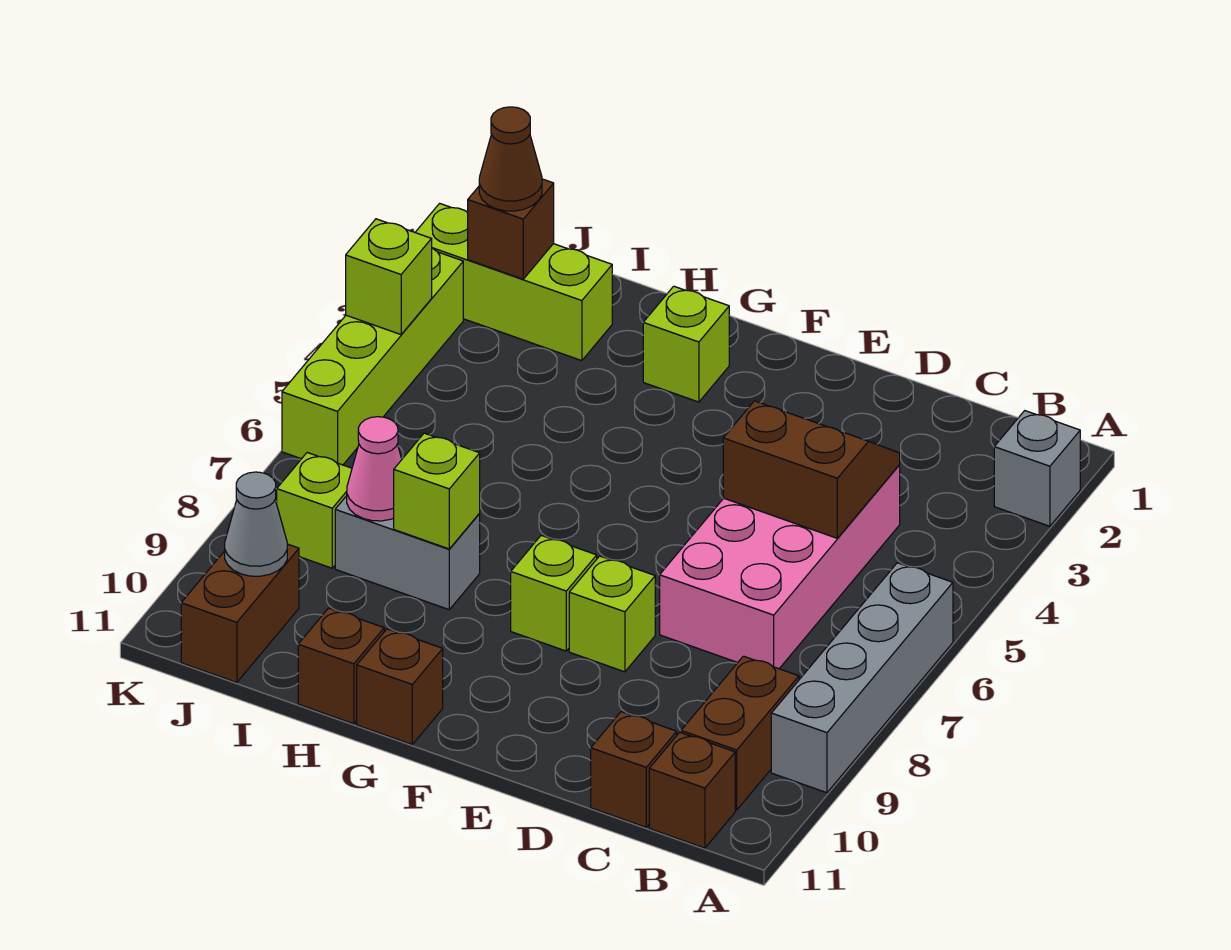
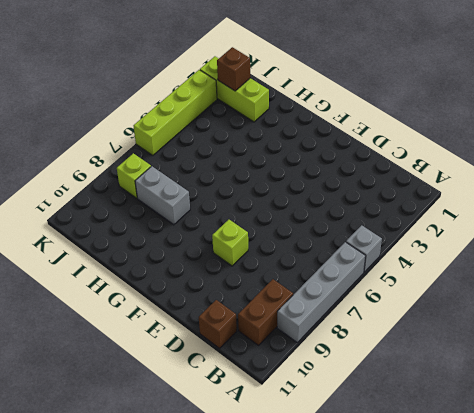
grey brick A5 level 1 -> grey brick A2 level 1
none -> brown brick B11 level 1
none -> pink brick C4:D7 level 1
none -> lime brick F8 level 1

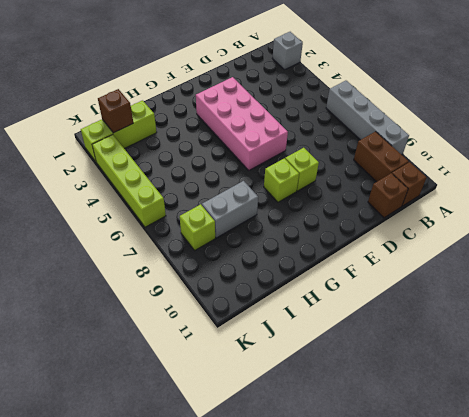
pink brick E3:F6 level 1 -> pink brick C4:D7 level 1
none -> lime brick G2 level 1
none -> brown brick G11 level 1
none -> brown brick H11 level 1

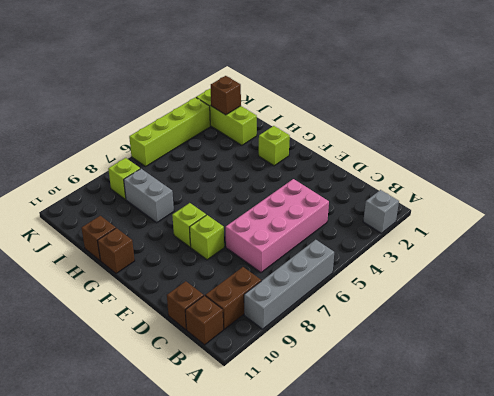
none -> brown brick J10:J11 level 1
none -> brown slope C4:D5 level 2 top 5
none -> lime brick H8 level 2

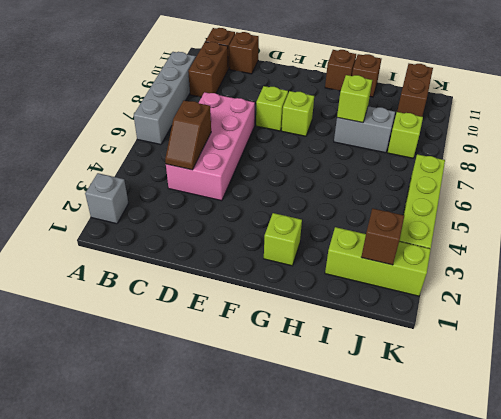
brown slope C4:C5 level 2 top 5 -> brown slope C4:D5 level 2 top 5
none -> pink cone I8 level 2
none -> grey cone J10 level 2
none -> lime brick K4 level 2

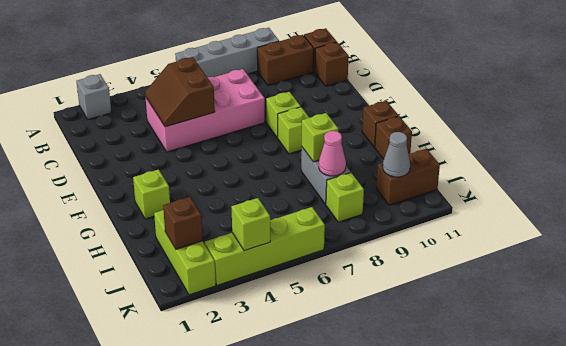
none -> brown cone J2 level 3

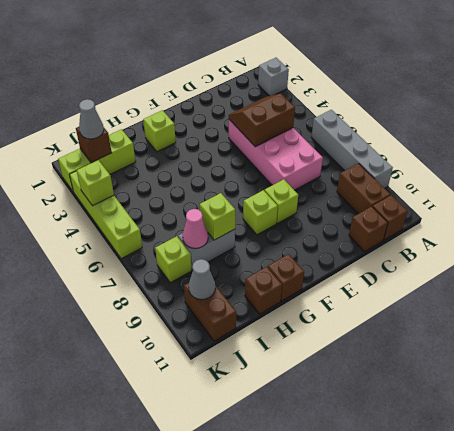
grey cone J2 level 3 -> brown cone J2 level 3

